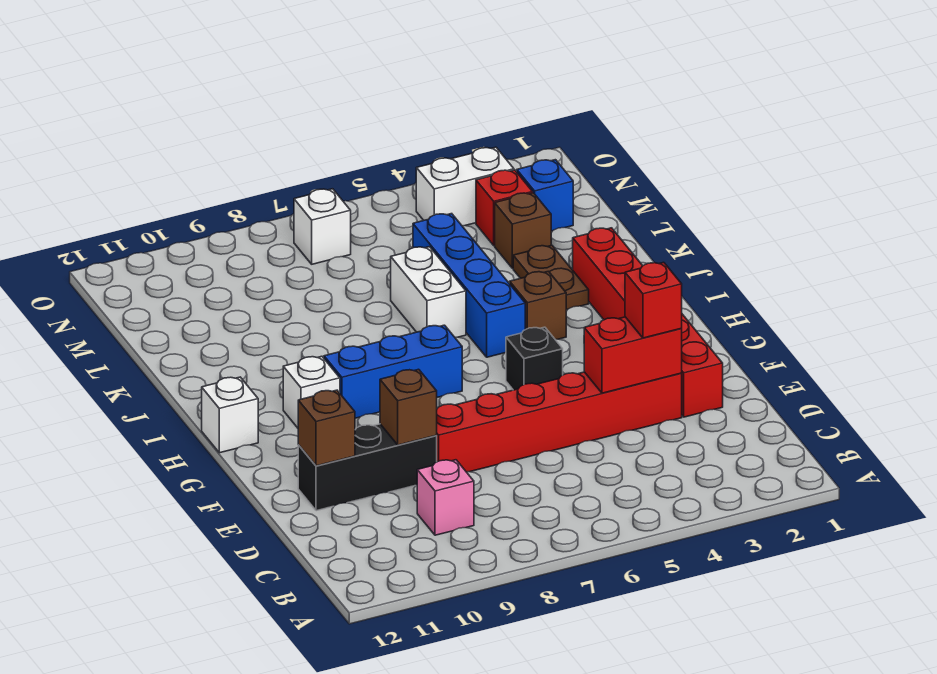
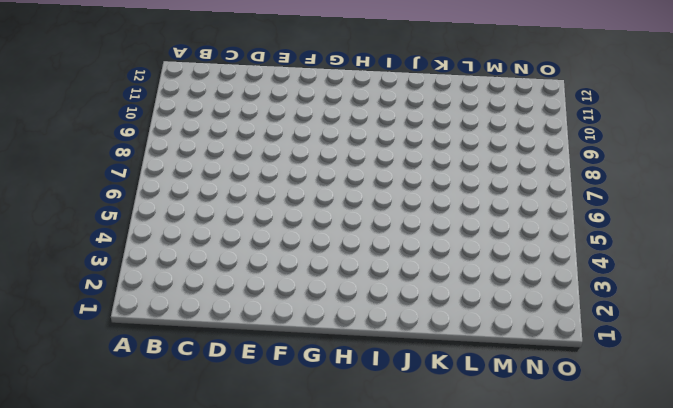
none -> pink brick C9 level 1
none -> red brick E2:J2 level 1
none -> red brick E3:E8 level 1

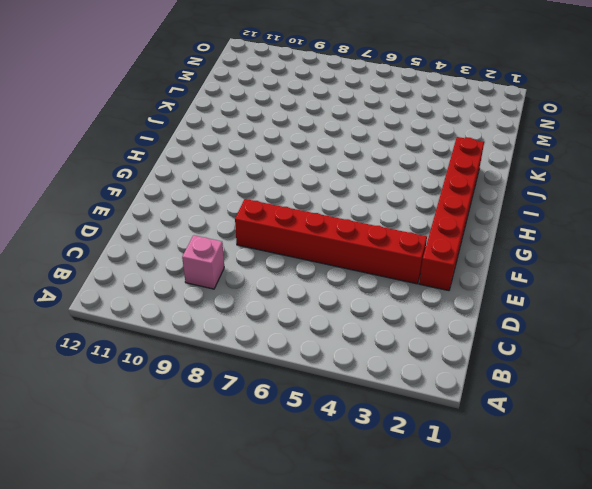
none -> black brick E9:E11 level 1
none -> black brick G5 level 1
none -> blue brick H7:H9 level 1

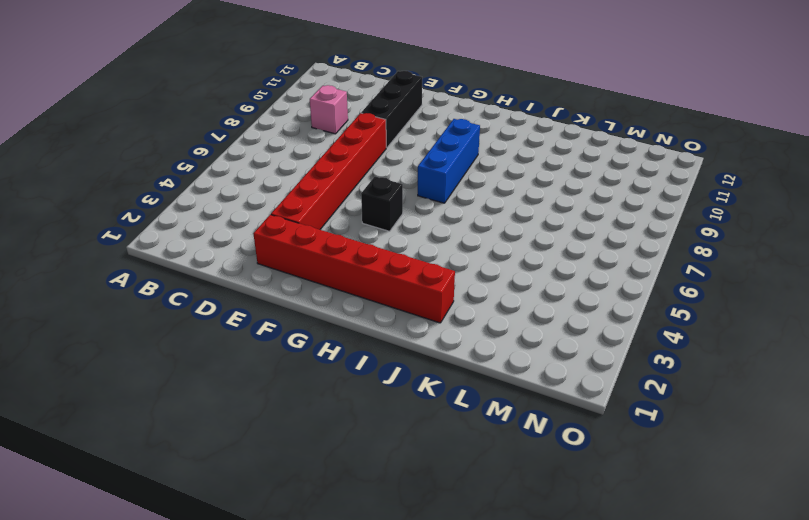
none -> white brick H10 level 1
none -> white brick H12 level 1
none -> brown brick I4 level 1

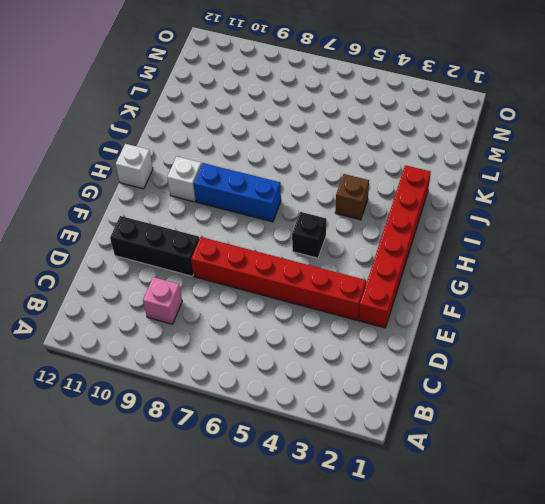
none -> blue brick I5:L5 level 1
none -> brown plate J3:K3 level 1
none -> white brick J6:K6 level 1

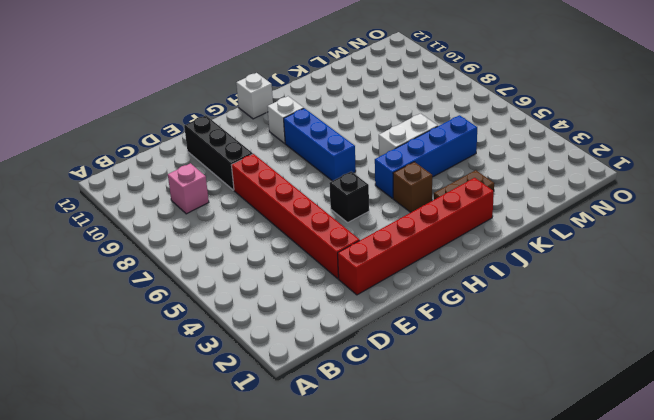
none -> brown brick L3 level 1
none -> blue brick M2 level 1
none -> red brick M3 level 1

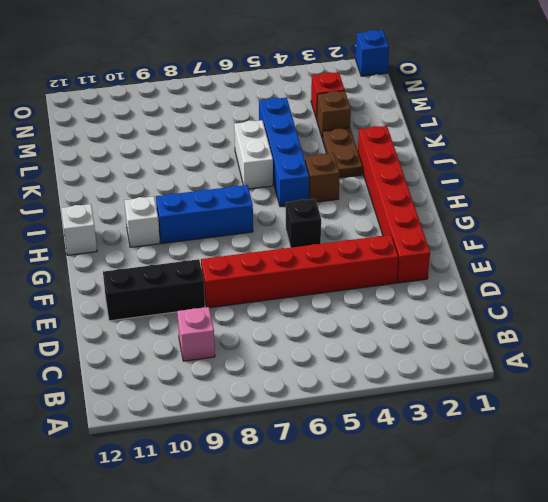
blue brick O1 level 1 -> blue brick M2 level 1
none -> white brick N3:N4 level 1
none -> white brick N7 level 1
none -> red brick E3:E4 level 2

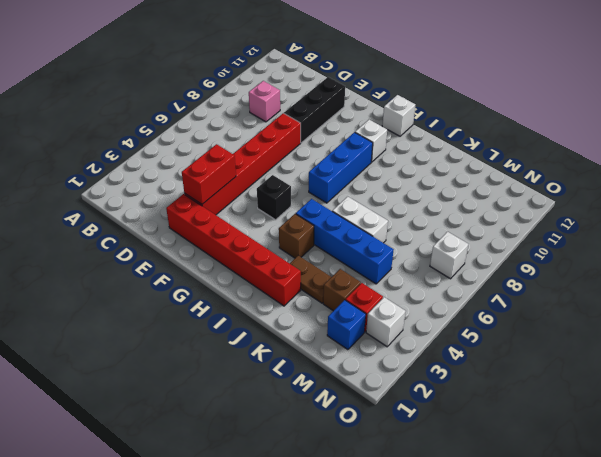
white brick N3 level 1 -> white brick N3:N4 level 1
none -> brown brick E9 level 2
none -> brown brick E11 level 2
none -> red brick E3 level 3

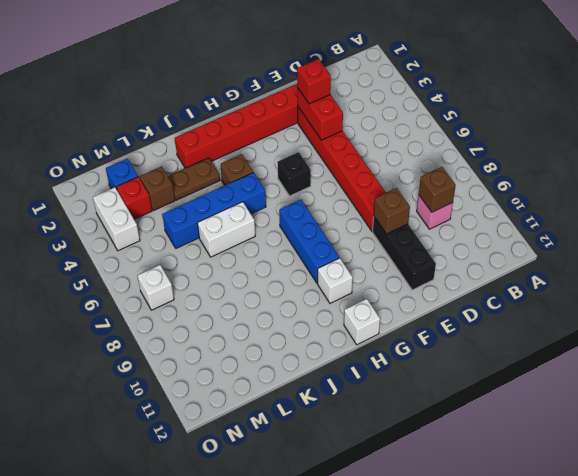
brown brick C9 level 2 -> brown brick E11 level 2

